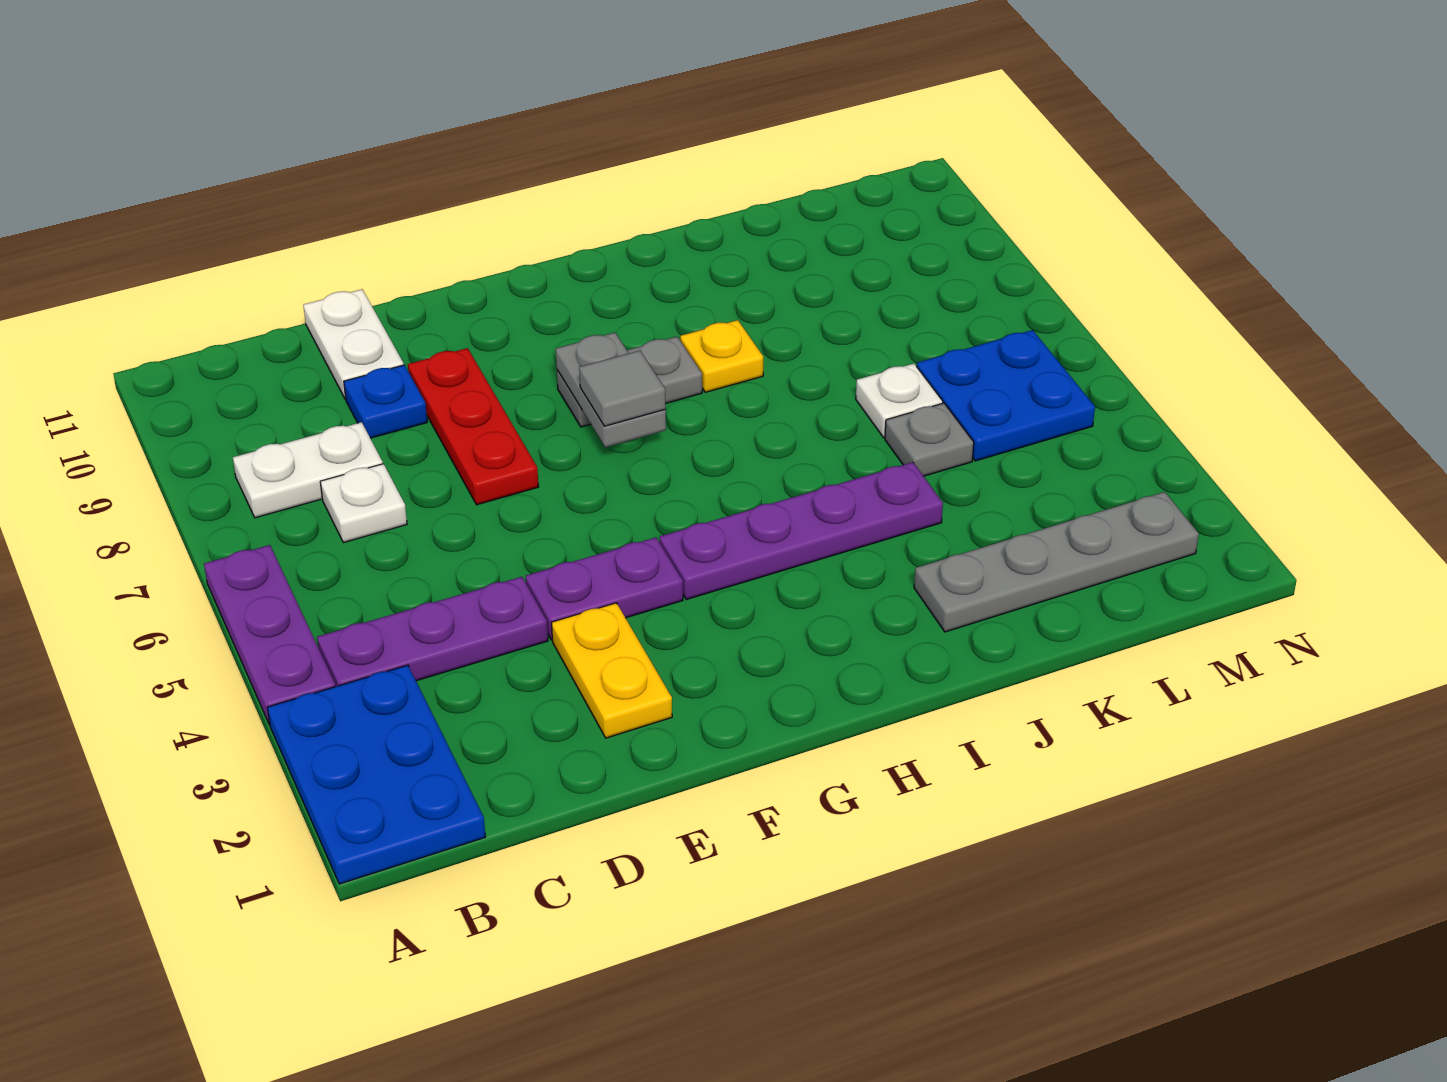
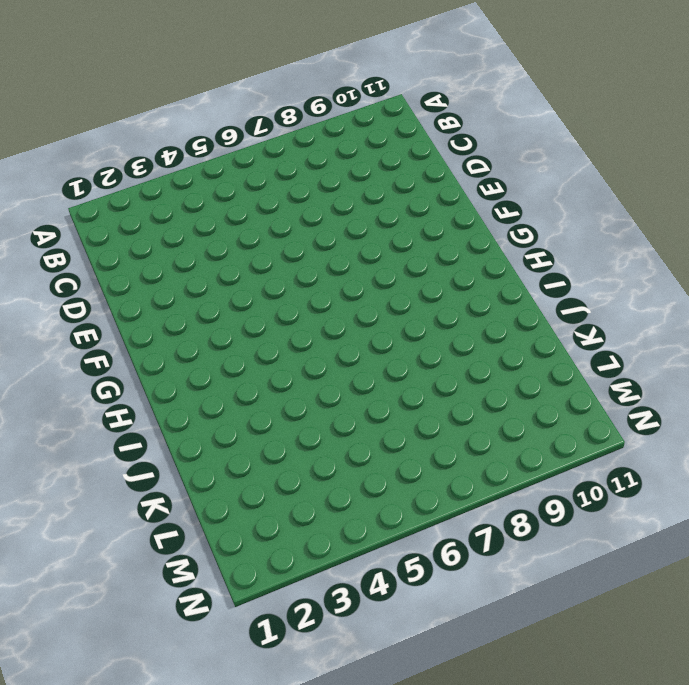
none -> blue plate A1:B3 level 1
none -> purple plate A4:A6 level 1
none -> purple plate B4:D4 level 1

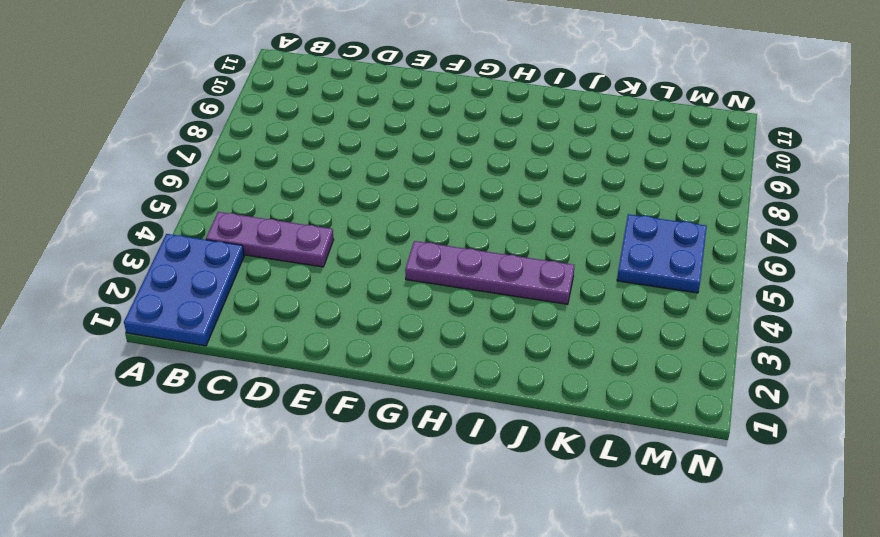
none -> purple plate A4:A6 level 1
none -> white plate B8:C8 level 1
none -> white plate C7 level 1

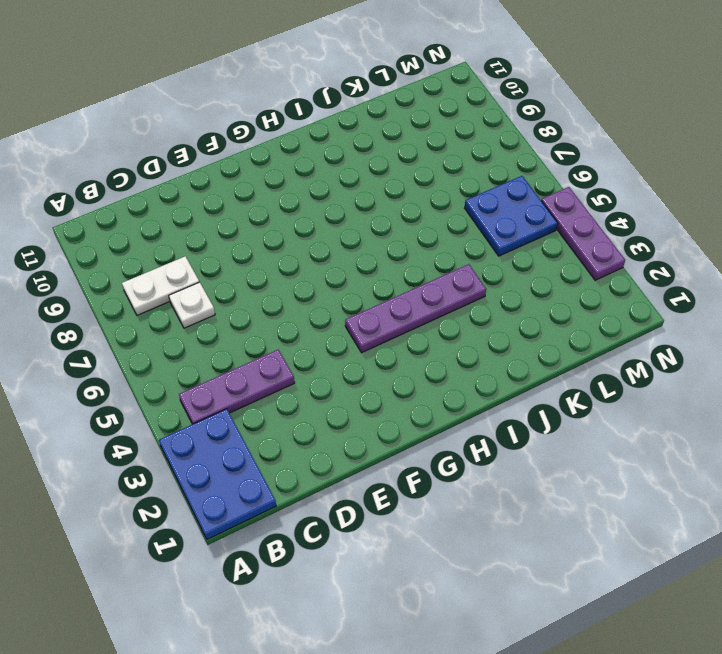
purple plate N3:N5 level 1 -> purple plate A4:A6 level 1
none -> blue plate D9 level 1
none -> white plate D10:D11 level 1
none -> yellow plate E2:E3 level 1

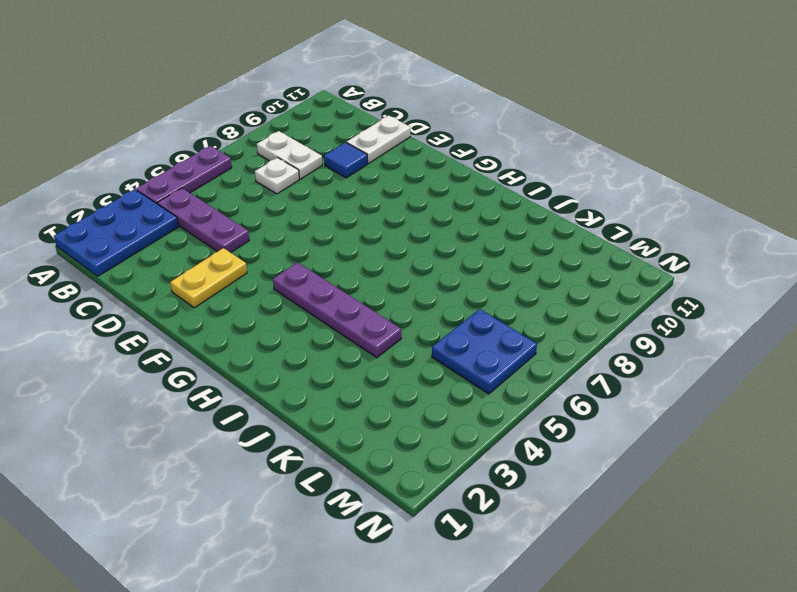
blue tile D9 level 1 -> blue plate D9 level 1
none -> purple plate E4:F4 level 1
none -> red plate E7:E9 level 1
none -> grey plate G8:H8 level 1

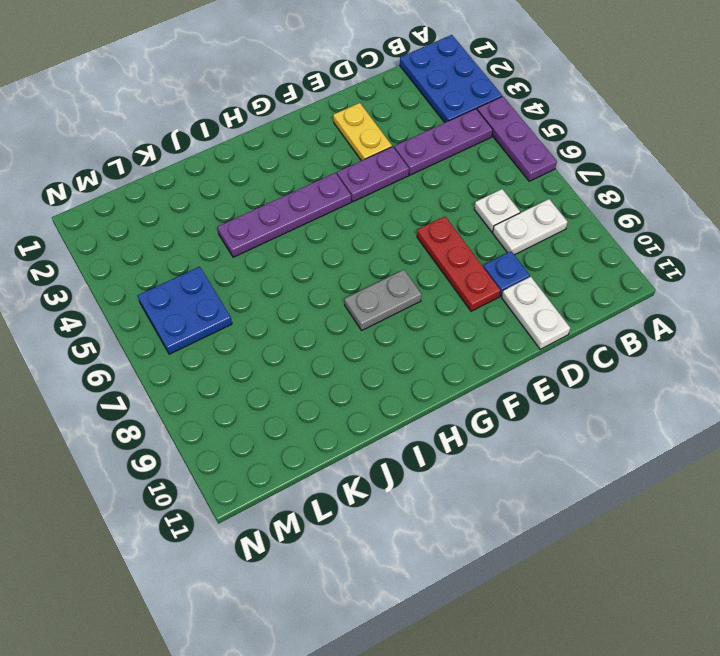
none -> yellow plate I8 level 1
none -> grey plate J2:M2 level 1
none -> grey plate K5 level 1

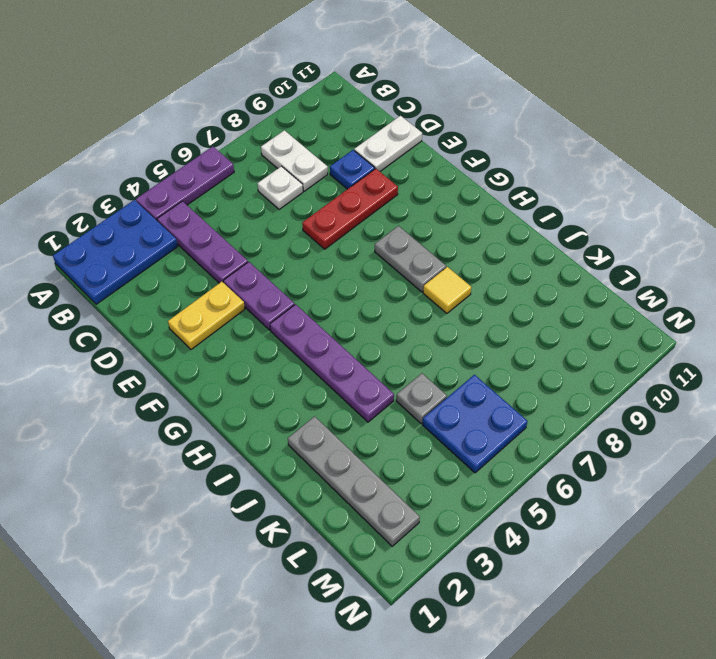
yellow tile I8 level 1 -> yellow plate I8 level 1
none -> white plate K6 level 1
none -> grey plate G7:G8 level 2
none -> grey tile G7 level 3

